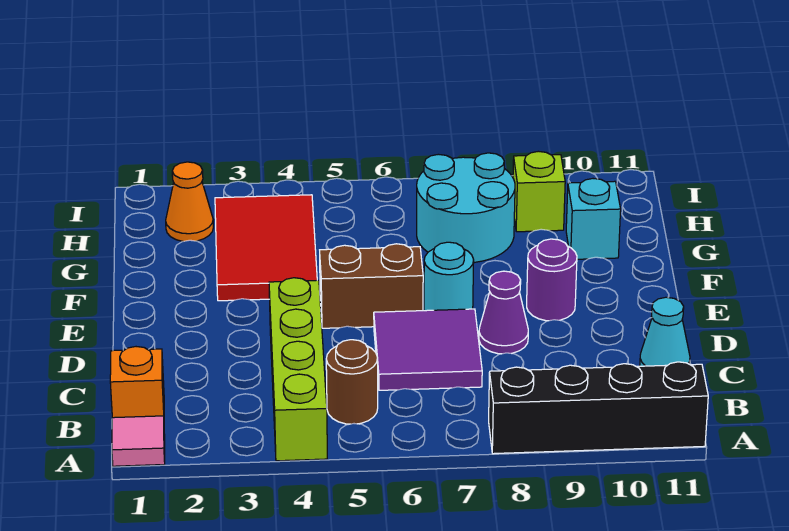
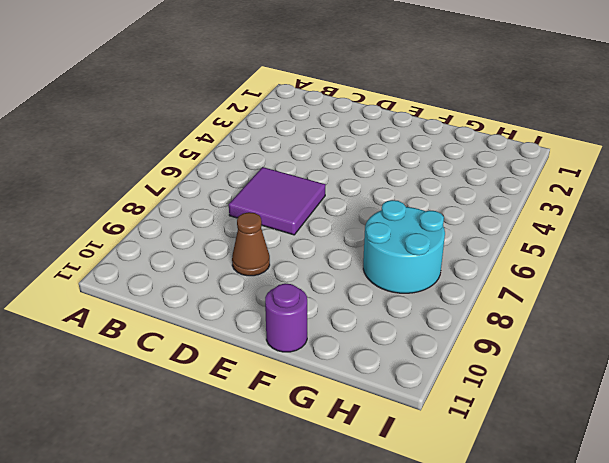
brown cone D9 level 1 -> none
purple round brick F11 level 1 -> purple round brick E9 level 1
none -> pink tile A1 level 1
none -> lime brick A4:D4 level 1
none -> black brick A8:A11 level 1

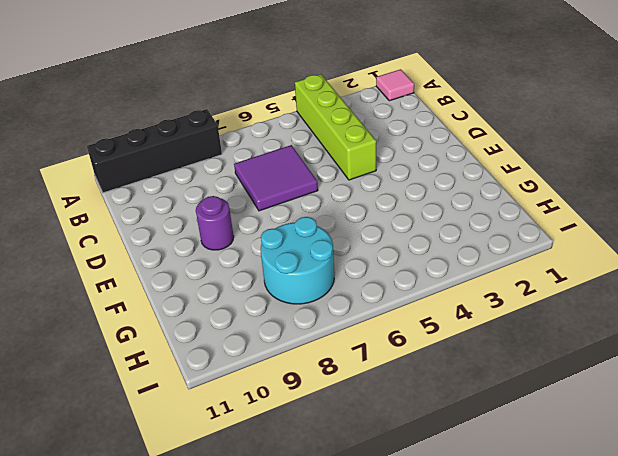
none -> orange brick B1 level 1
none -> brown round brick B5 level 1
none -> cyan cone C11 level 1

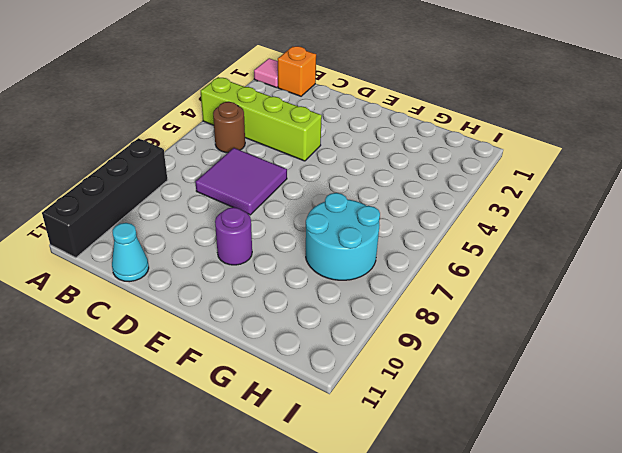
none -> purple cone D8 level 1
none -> brown brick E5:E6 level 1
none -> cyan round brick E7 level 1

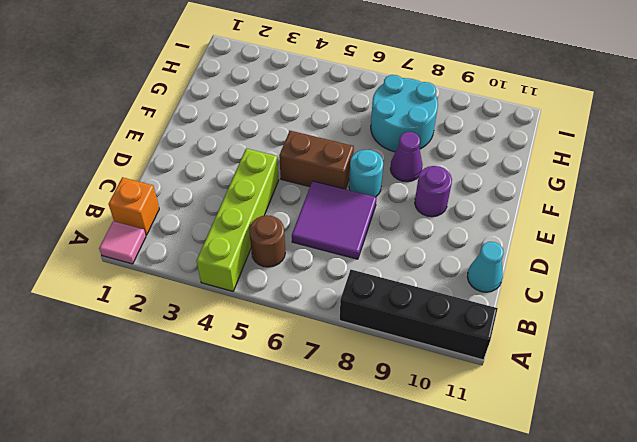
purple cone F8 level 1 -> purple cone D8 level 1
none -> red tile F3:H4 level 1
none -> cyan brick G10 level 1
none -> orange cone H2 level 1

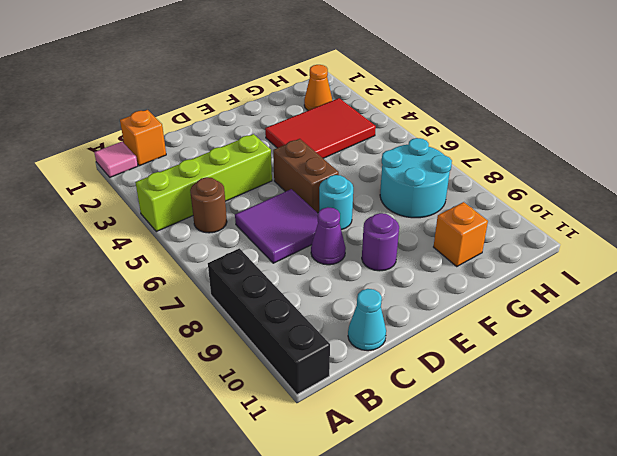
orange brick G10 level 1 -> cyan brick G10 level 1
none -> lime brick H9 level 1

